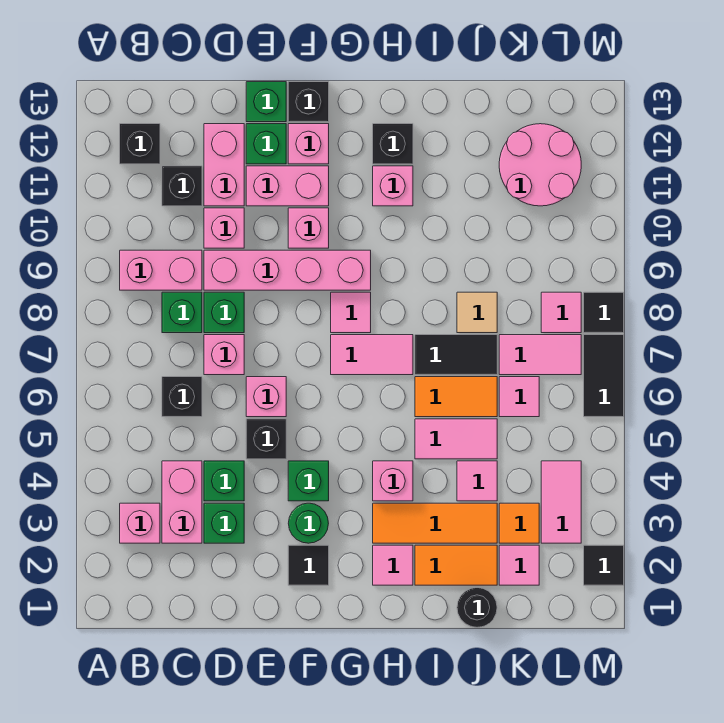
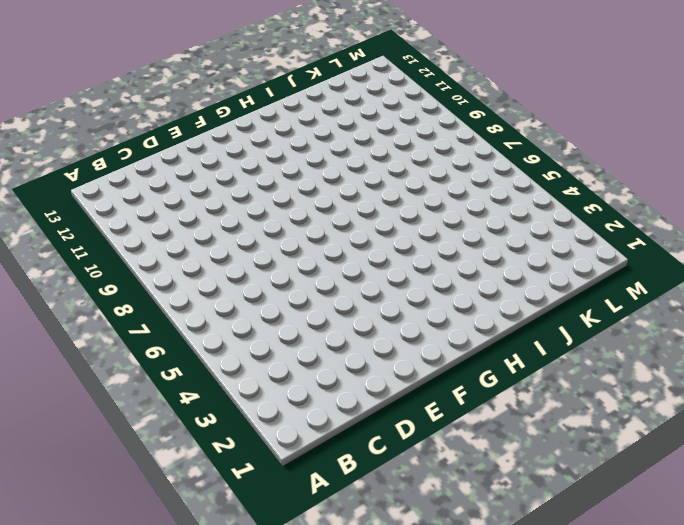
none -> pink brick B3 level 1
none -> pink brick B9:C9 level 1
none -> black brick B12 level 1
none -> pink brick C3:C4 level 1

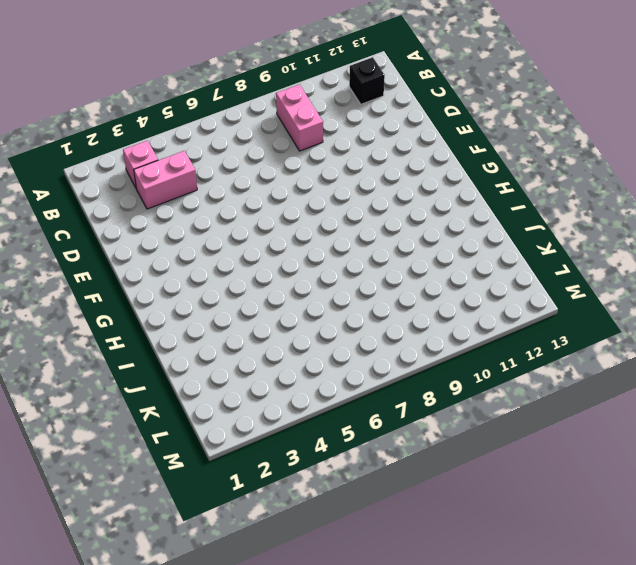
none -> black brick C6 level 1
none -> green brick C8 level 1
none -> black brick C11 level 1
none -> green brick D3 level 1

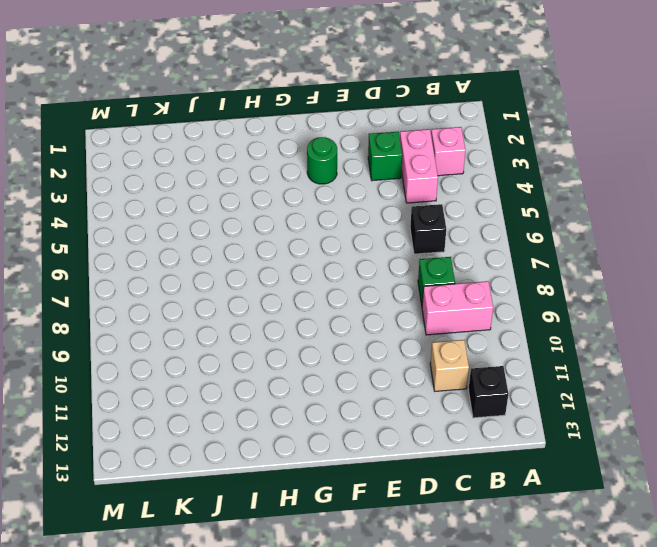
tan brick C11 level 1 -> black brick C11 level 1
none -> green brick D4 level 1
none -> pink brick D7 level 1
none -> green brick D8 level 1
none -> pink brick D9:G9 level 1

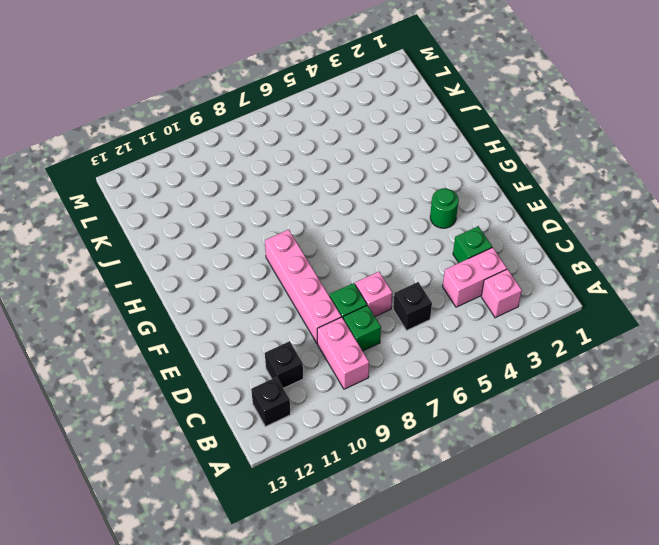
none -> green brick D4 level 1
none -> pink brick D10 level 1
none -> pink brick D11:D12 level 1
none -> black brick E5 level 1

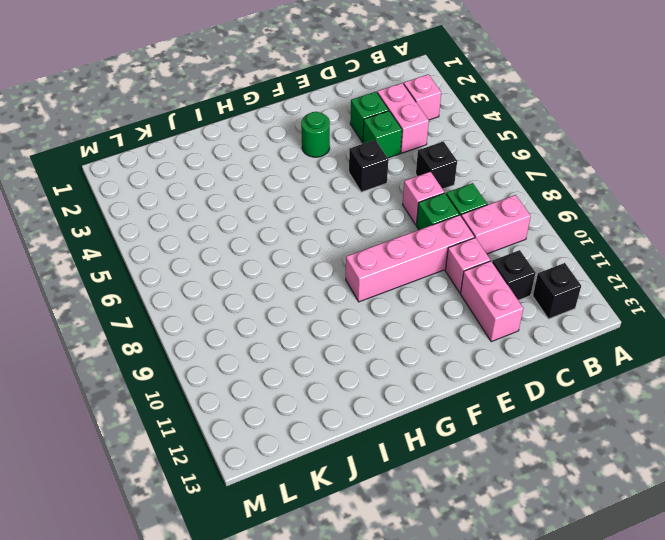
none -> pink brick E6 level 1
none -> pink brick E11:F11 level 1
none -> green brick E12 level 1
none -> green brick E13 level 1

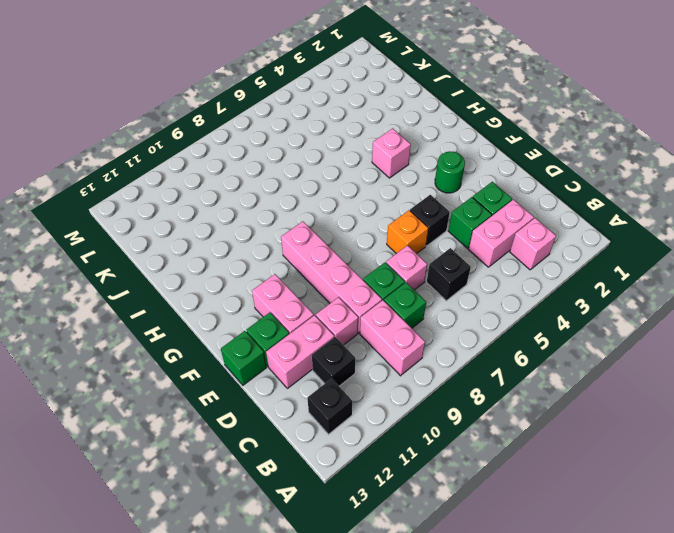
orange brick E6 level 1 -> pink brick E6 level 1
none -> black tile F2 level 1
none -> green brick F4 level 1
none -> pink brick F10 level 1
none -> pink brick F12 level 1

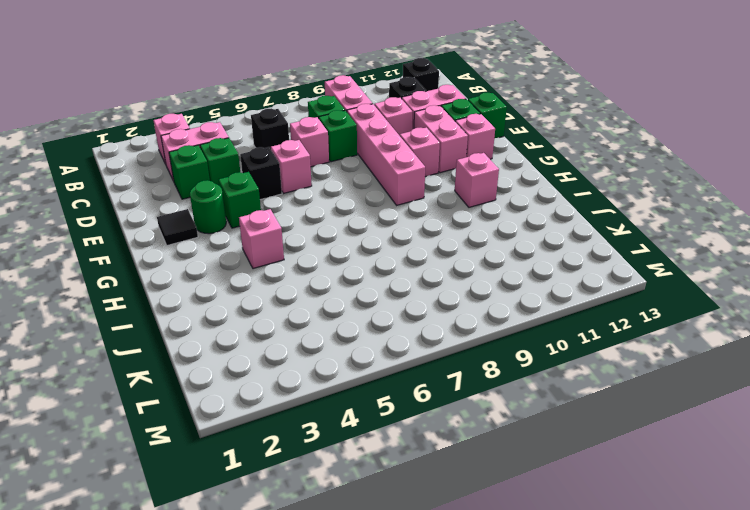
none -> black brick F13 level 1
none -> pink tile G7:H7 level 1
none -> pink tile G8 level 1
none -> pink tile H2 level 1

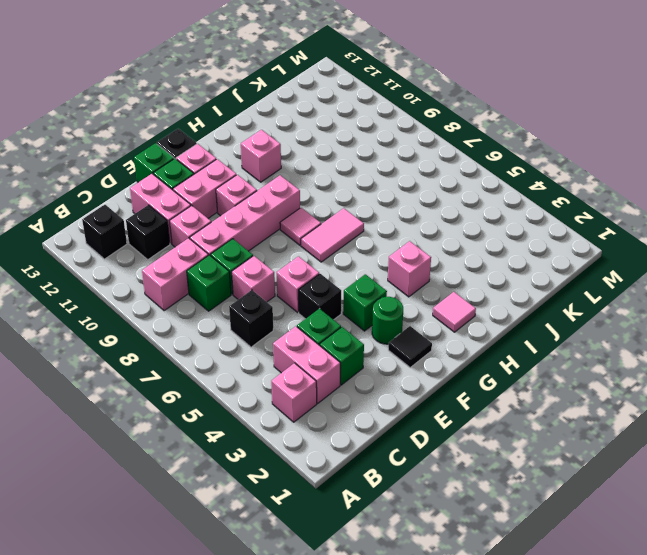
none -> orange tile H3:J3 level 1
none -> black brick H12 level 1
none -> orange tile I2:J2 level 1
none -> pink tile I5:J5 level 1

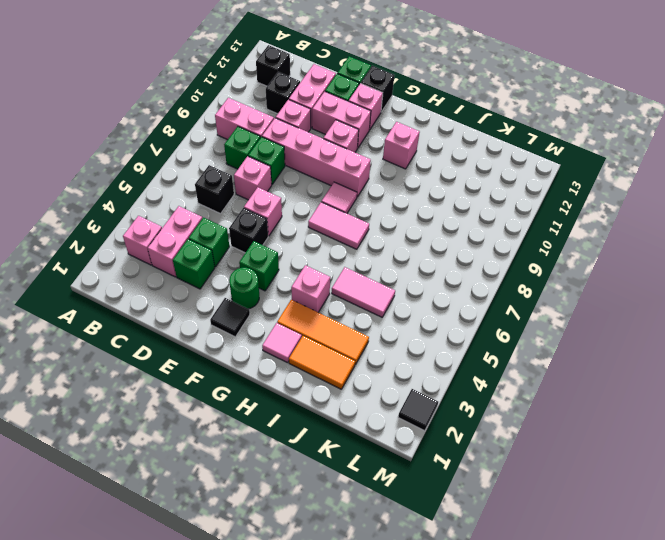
none -> black brick H12 level 1
none -> orange tile I6:J6 level 1
none -> black tile I7:J7 level 1
none -> black round brick J1 level 1

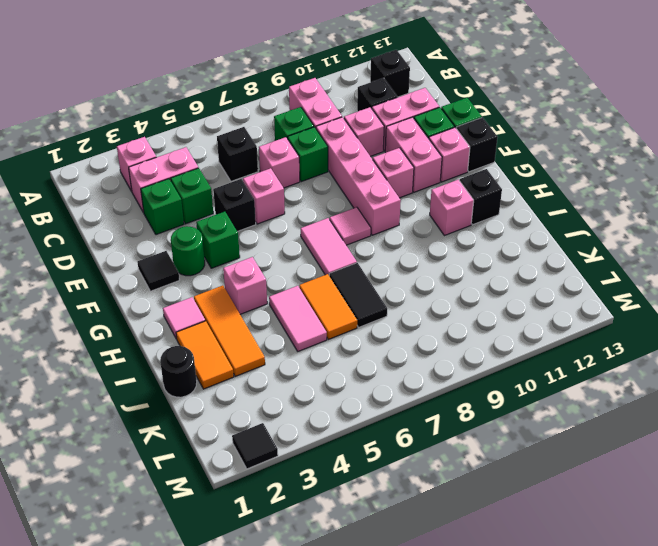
none -> pink tile J4 level 1
none -> tan tile J8 level 1
none -> pink tile K2 level 1
none -> orange tile K3 level 1

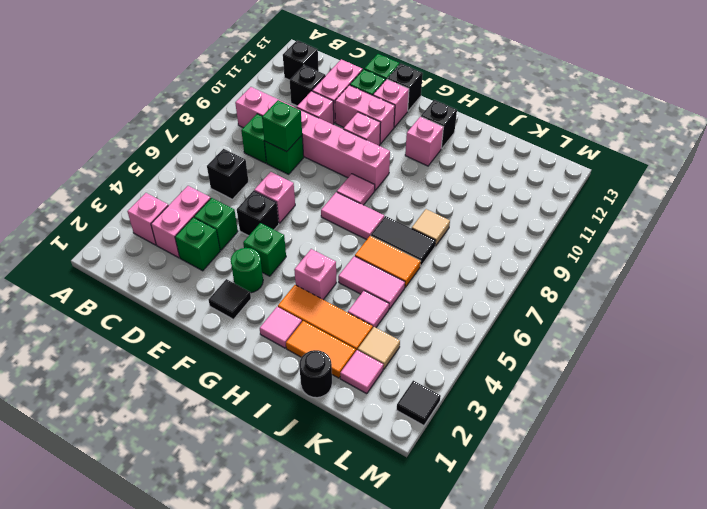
green brick D8 level 2 -> none
tan tile K3 level 1 -> orange tile K3 level 1
none -> pink brick D7 level 1
none -> pink tile K6 level 1
none -> pink tile K7:L7 level 1
none -> pink round brick K11:L12 level 1

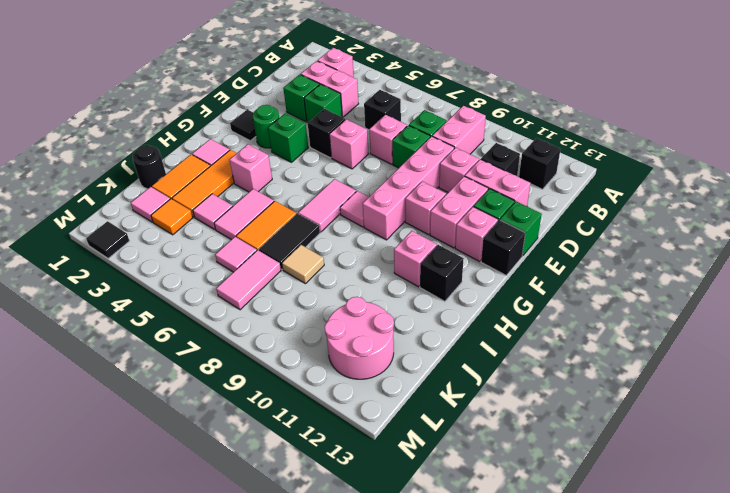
none -> pink tile L3:L4 level 1
none -> pink tile L8 level 1
none -> black tile M6:M7 level 1
none -> black tile M8 level 1

